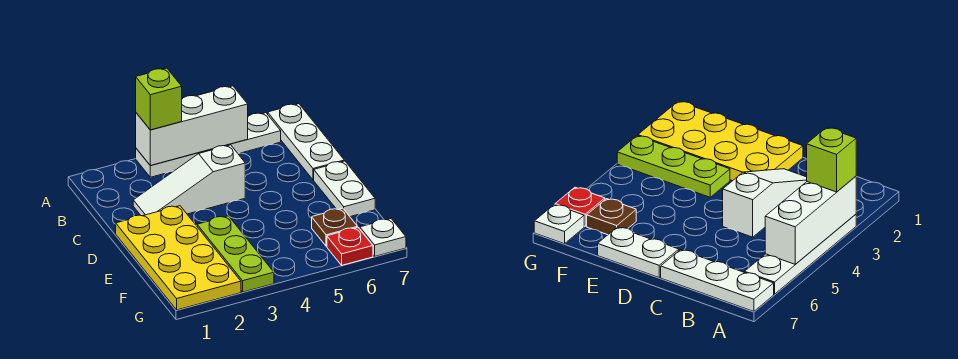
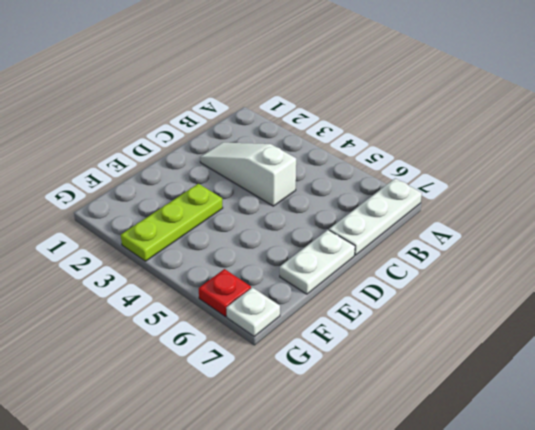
none -> white plate A3:A6 level 1
none -> yellow plate D1:G2 level 1

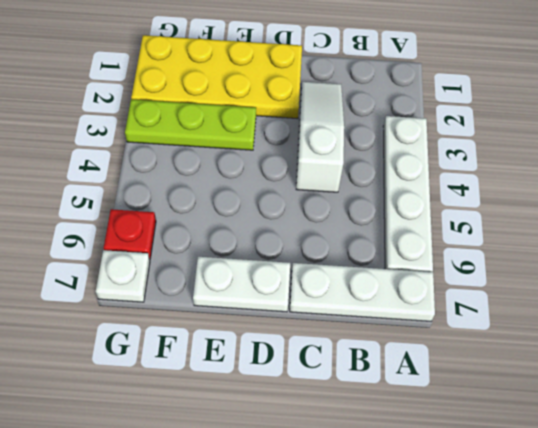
none -> brown plate F6 level 1
none -> white brick A3:A5 level 2

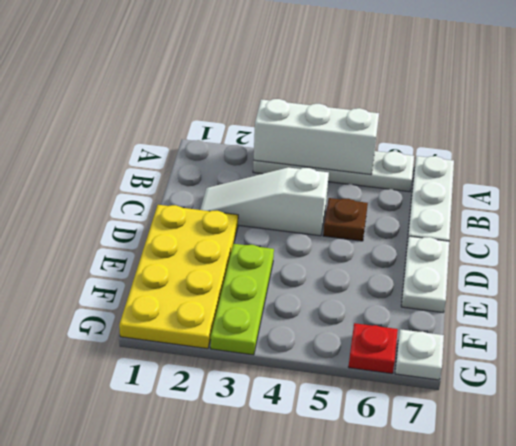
brown plate C5 level 1 -> brown plate F6 level 1
none -> lime brick A3 level 3

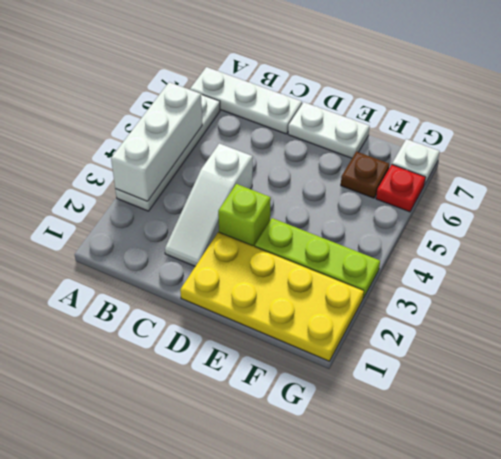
lime brick D3 level 1 -> lime brick A3 level 3

